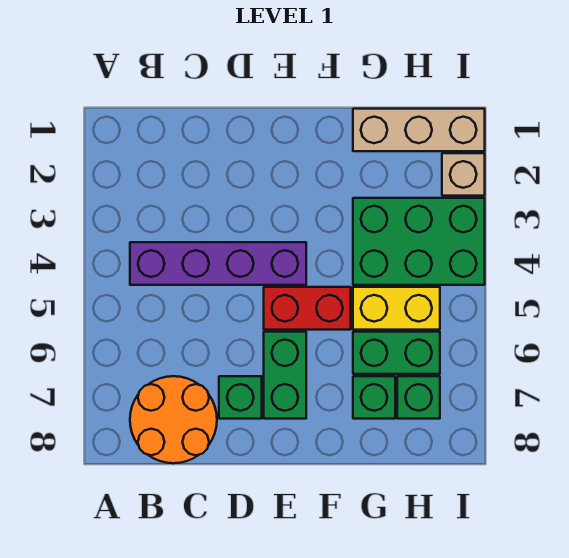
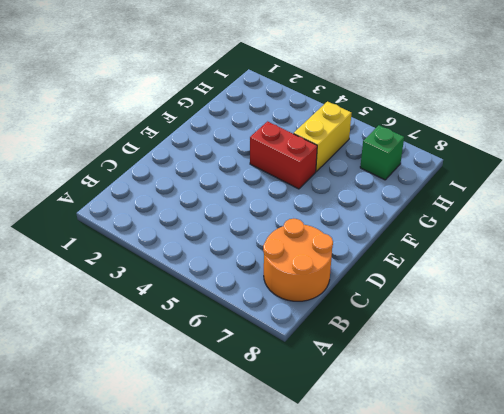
red brick F4:F5 level 1 -> red brick E5:F5 level 1
none -> purple brick B4:E4 level 1
none -> green brick D7 level 1
none -> green brick E6:E7 level 1

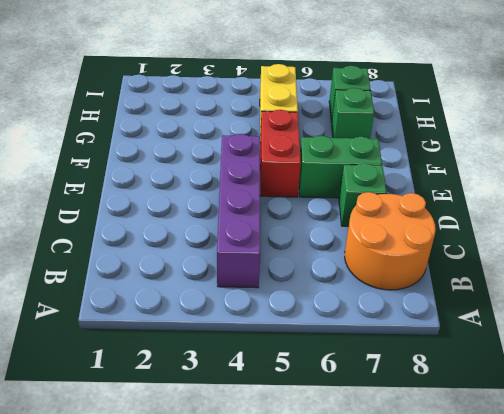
none -> tan brick G1:I1 level 1
none -> green brick G3:I4 level 1
none -> green brick G6:H6 level 1

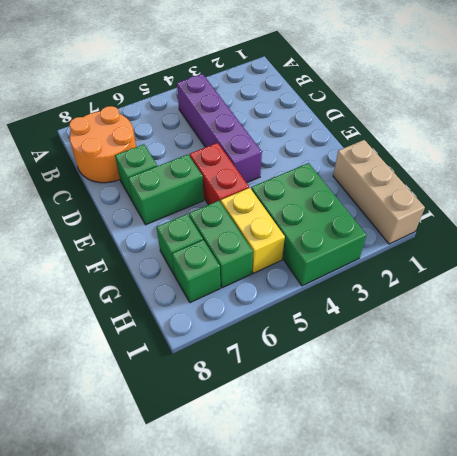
none -> tan brick I2 level 1

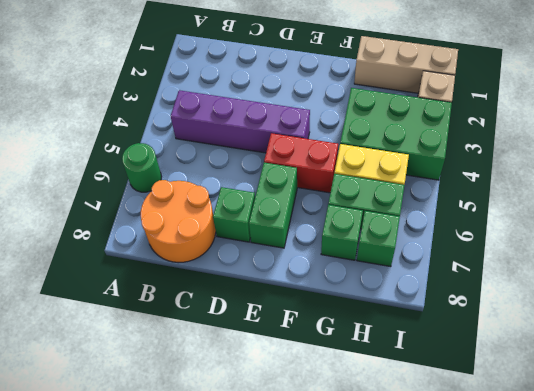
green round brick A6 level 1 -> none

